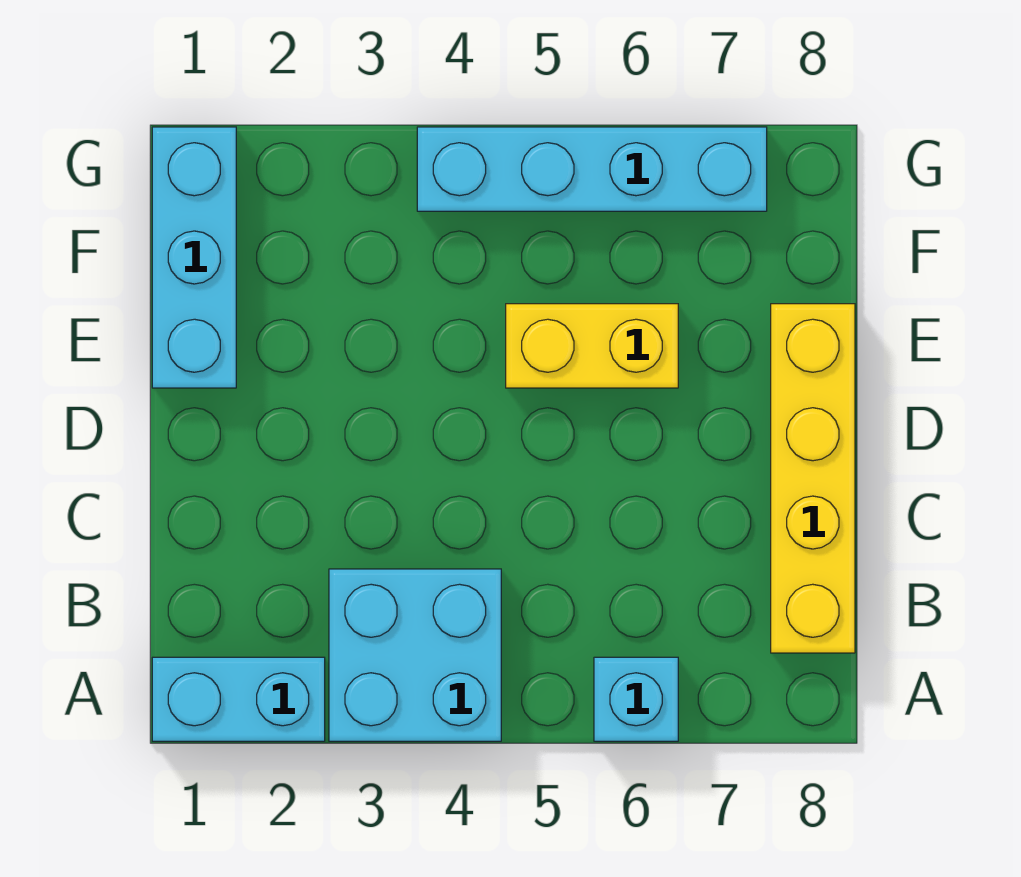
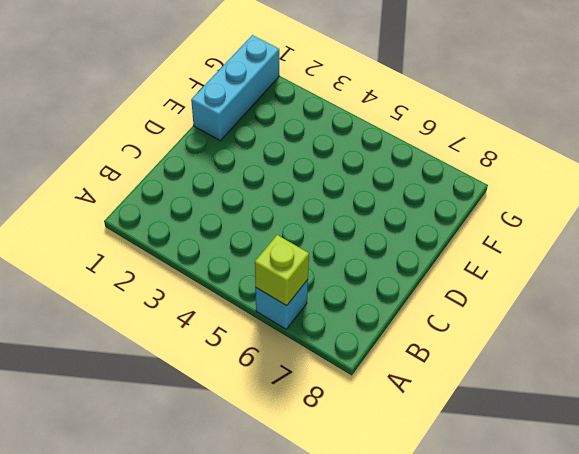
lime brick A6 level 2 -> none
none -> cyan brick A1:A2 level 1
none -> cyan brick A3:B4 level 1

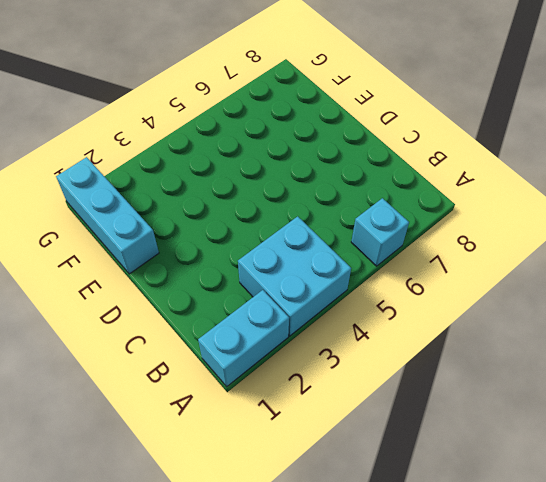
none -> yellow brick B8:E8 level 1
none -> yellow brick E5:E6 level 1

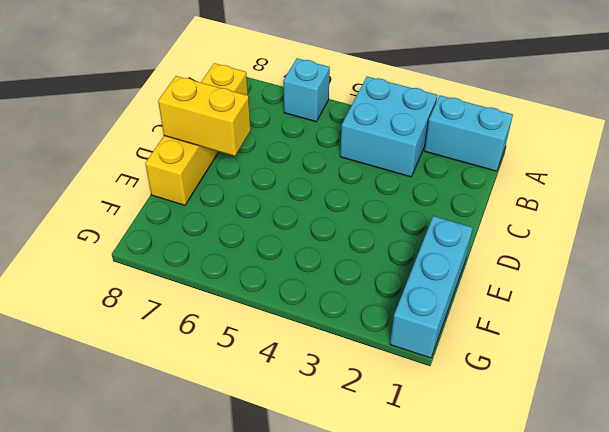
yellow brick D7:D8 level 2 -> yellow brick E5:E6 level 1
none -> cyan brick G4:G7 level 1

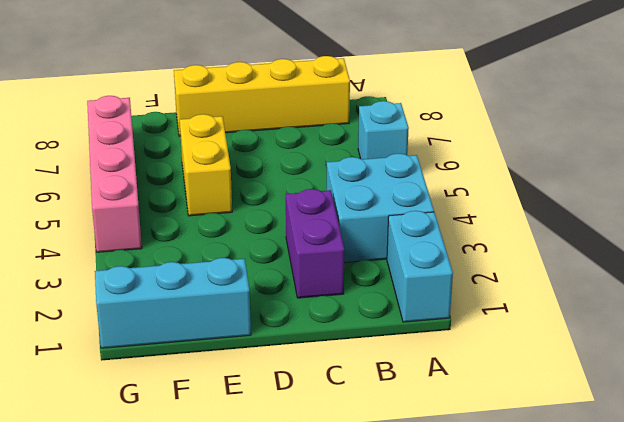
purple brick C2:C3 level 1 -> none
pink brick G4:G7 level 1 -> cyan brick G4:G7 level 1

